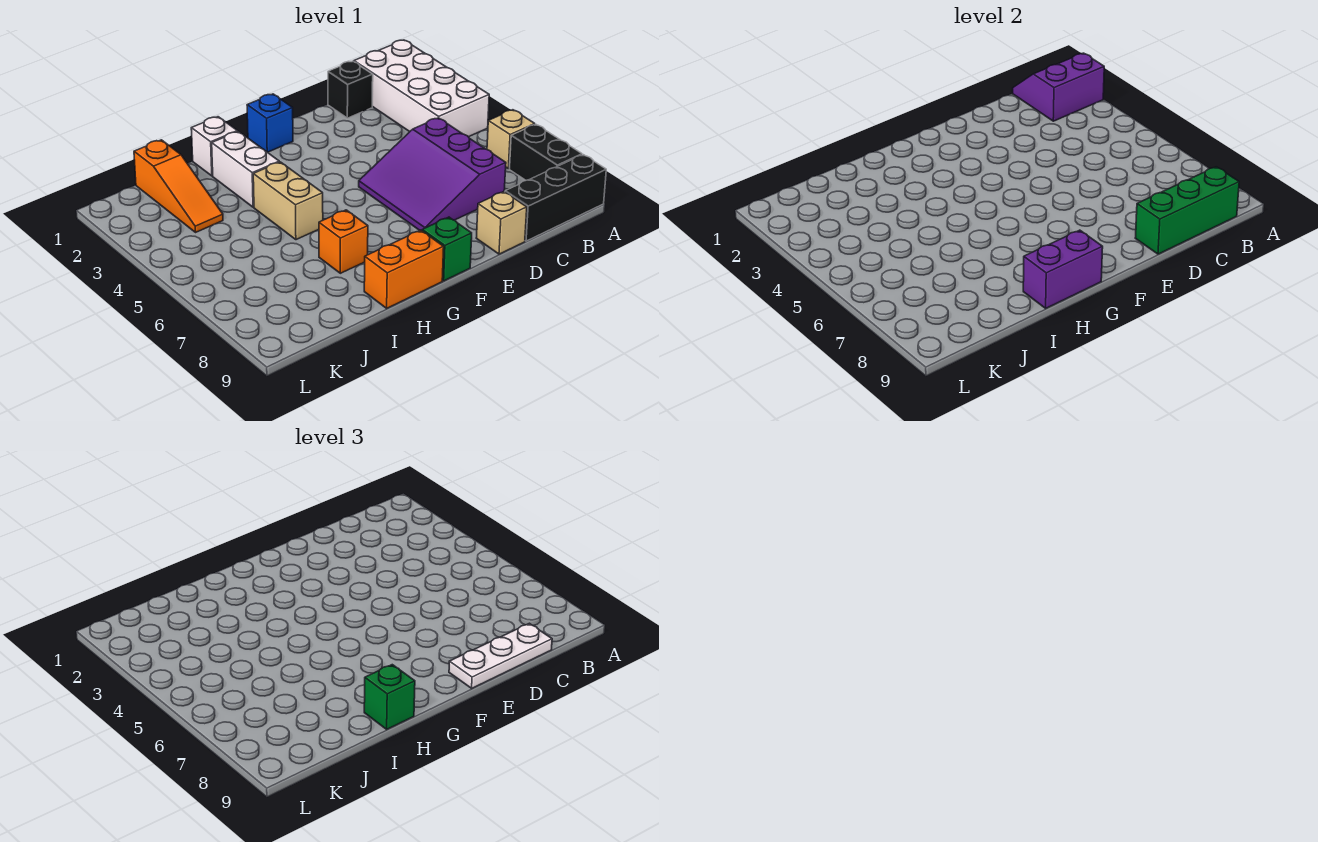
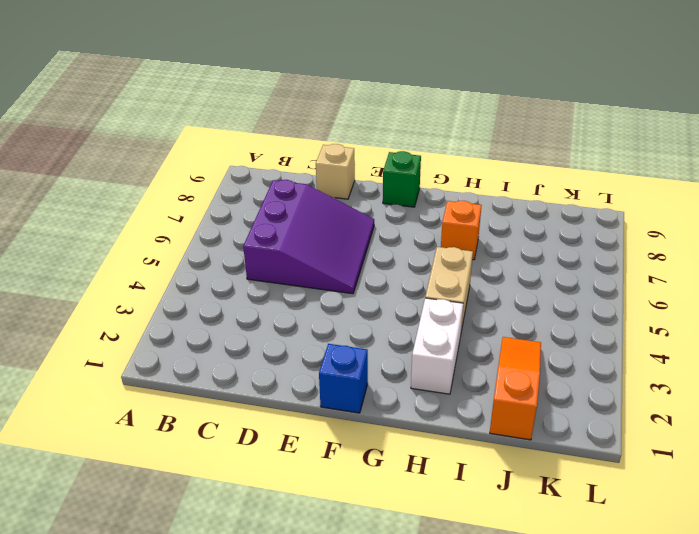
none -> white brick A1:B4 level 1
none -> tan brick A6 level 1
none -> black brick A7:A8 level 1

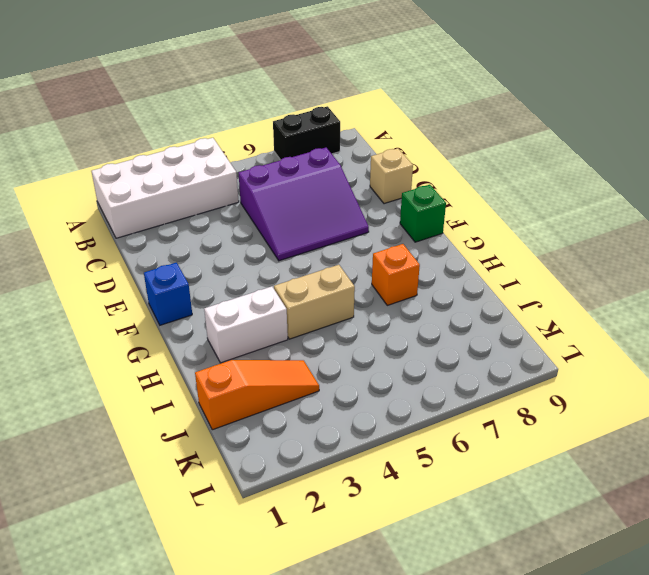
none -> tan brick A6 level 1
none -> black brick A9:C9 level 1
none -> black brick C1 level 1

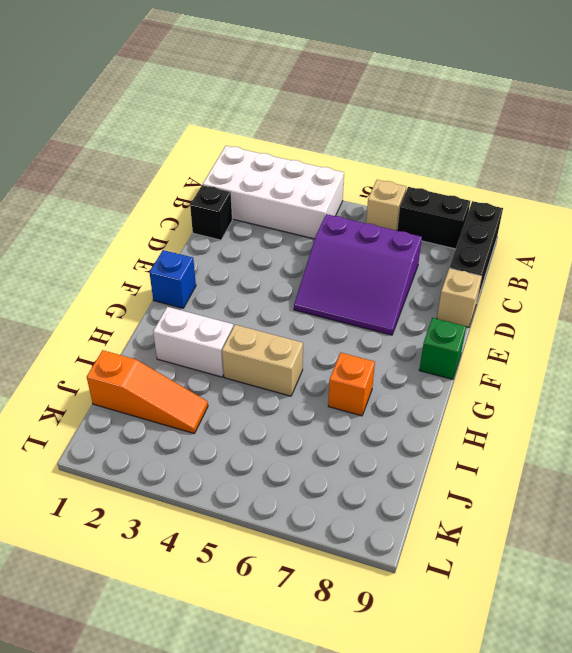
none -> orange brick G9:H9 level 1
none -> white brick H1 level 1
none -> purple slope A1:B2 level 2 top 2

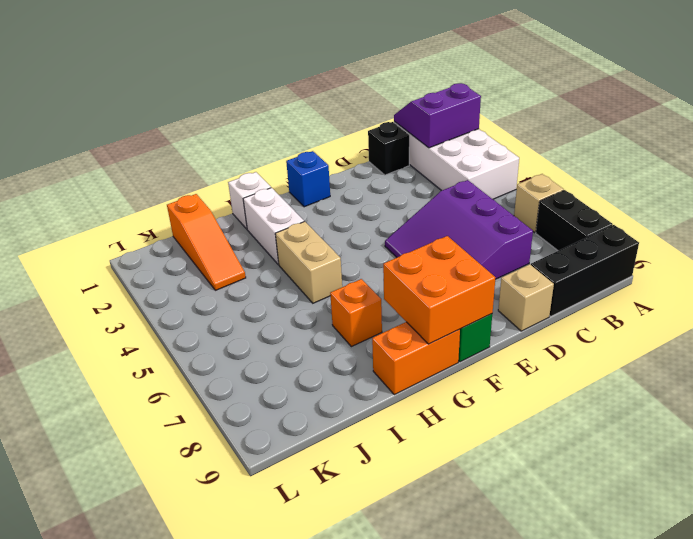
orange brick F8:G9 level 2 -> purple brick G9:H9 level 2
none -> green brick B9:D9 level 2
none -> white plate C9:E9 level 3
none -> green brick H9 level 3

